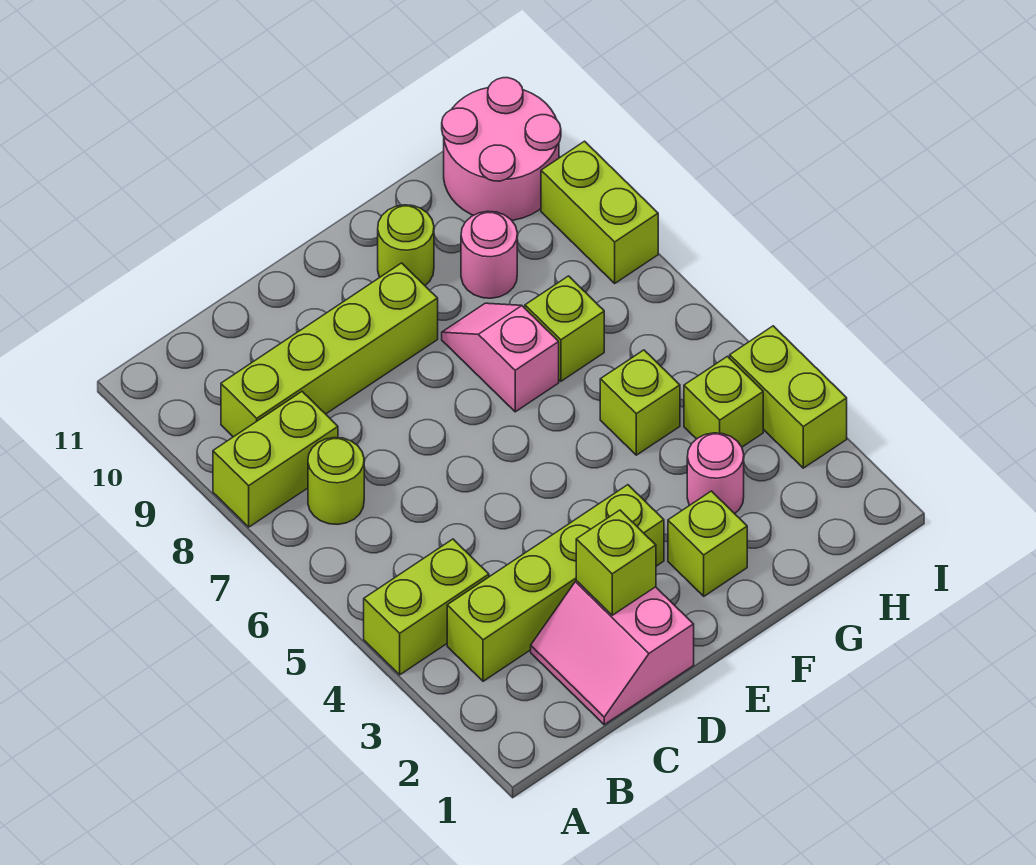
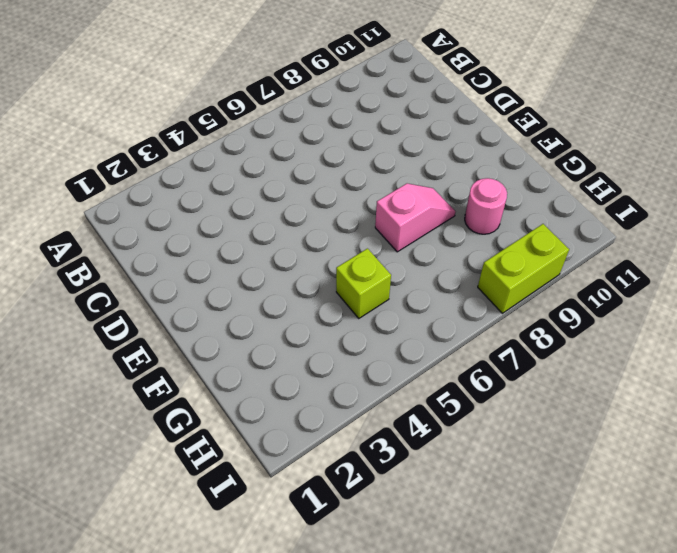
none -> lime brick A4:B4 level 1
none -> lime brick A8:B8 level 1
none -> lime brick B3:E3 level 1

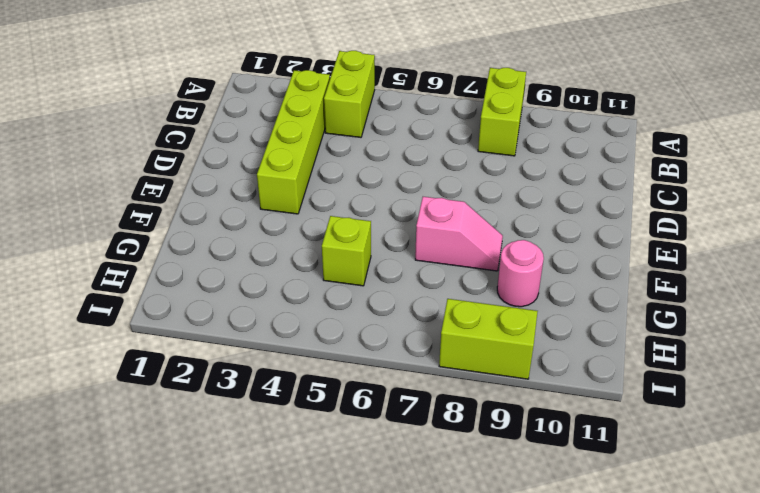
none -> lime round brick B7 level 1
none -> lime brick B9:E9 level 1
none -> pink slope C1:D2 level 1 top D

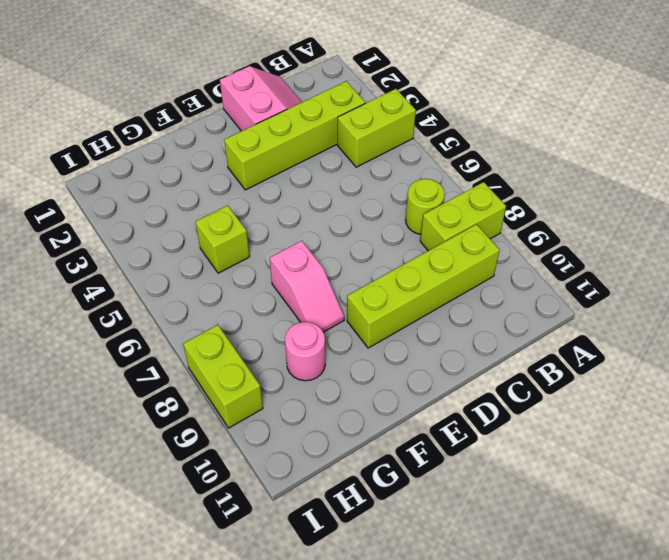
none -> lime brick F2 level 1
none -> lime round brick F10 level 1
none -> pink round brick G3 level 1

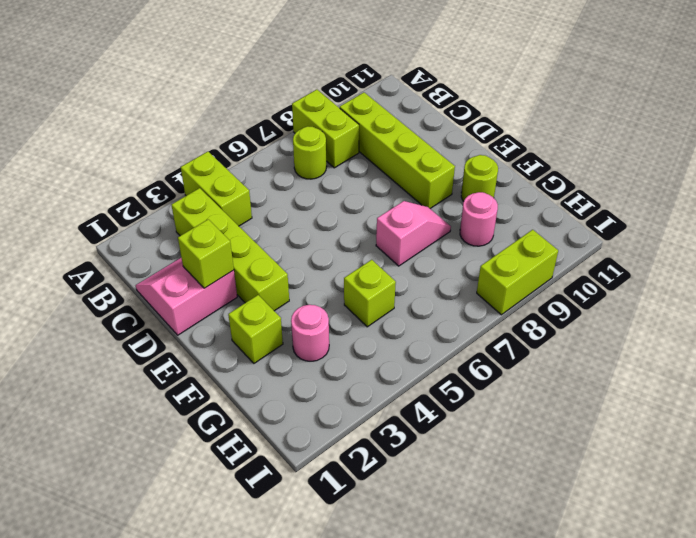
none -> lime brick G7 level 1
none -> lime brick H4 level 1
none -> pink round brick H10:I11 level 1

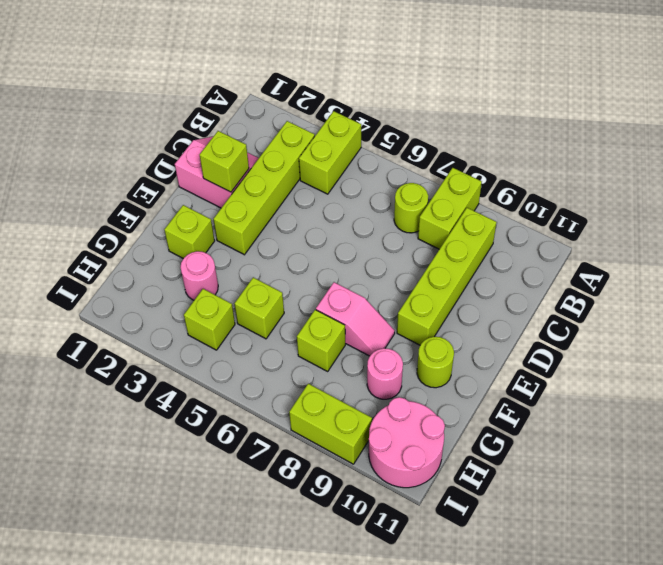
none -> lime brick I3:I4 level 1

